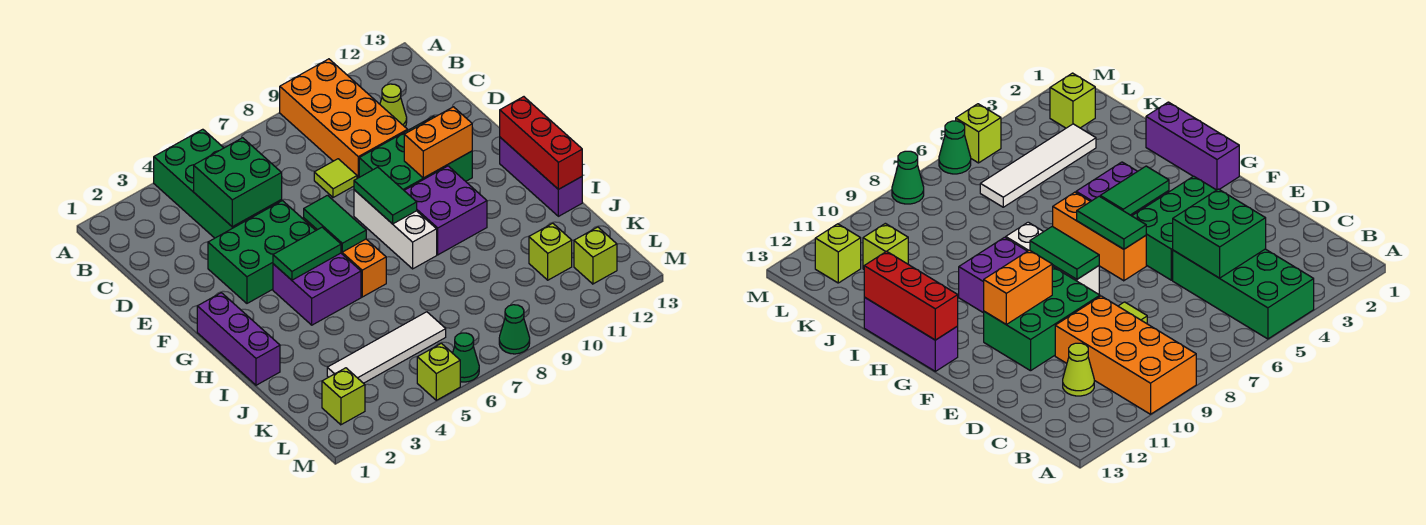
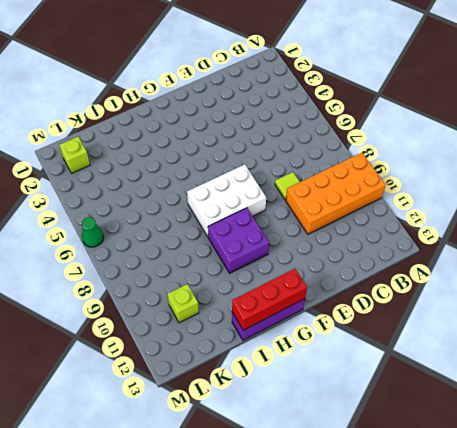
white brick F7:H8 level 1 -> white brick F8:H8 level 1
none -> green brick A4:D5 level 1
none -> lime cone C11 level 1
none -> green brick E3:F5 level 1

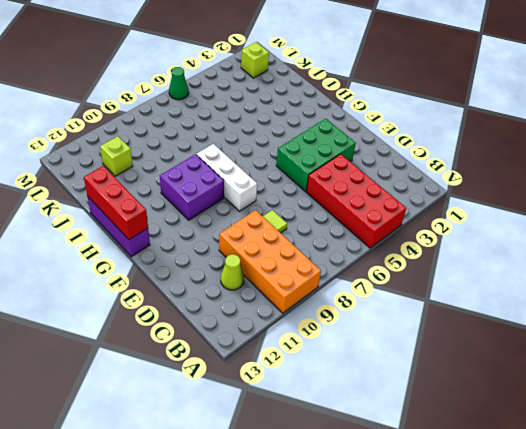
red brick A4:D5 level 1 -> green brick A4:D5 level 1
none -> green brick E9:F11 level 1
none -> orange brick F6:H6 level 1
none -> purple brick G1:I1 level 1

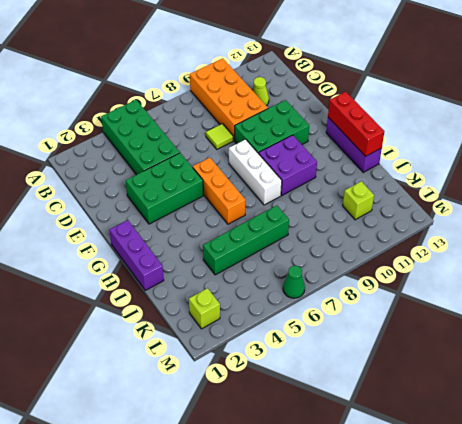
green brick J4:J7 level 1 -> none
none -> purple brick G4:H5 level 1
none -> white tile K3:K6 level 1
none -> lime brick L12 level 1

